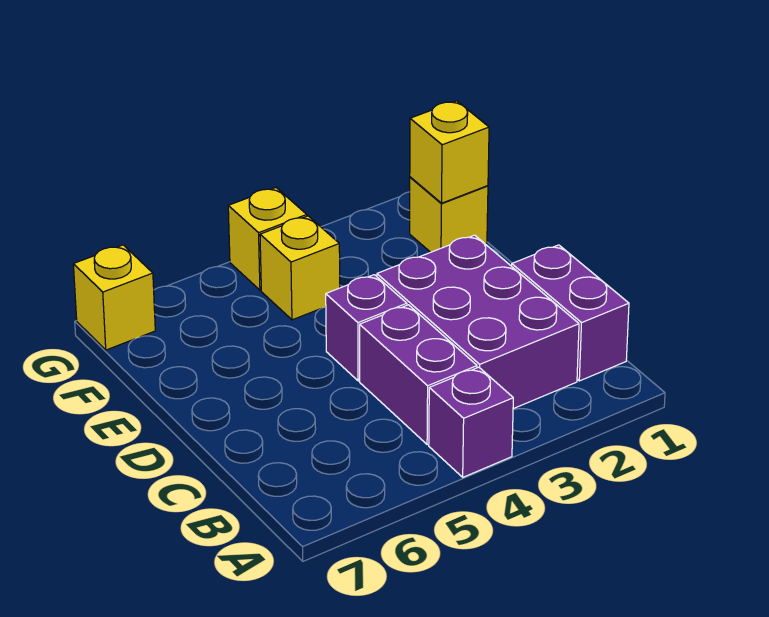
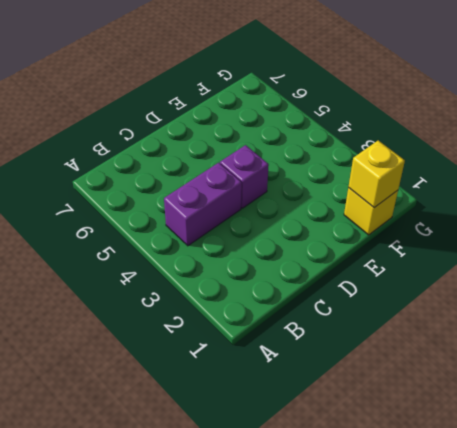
none -> purple brick A4 level 1
none -> purple brick B1:C1 level 1

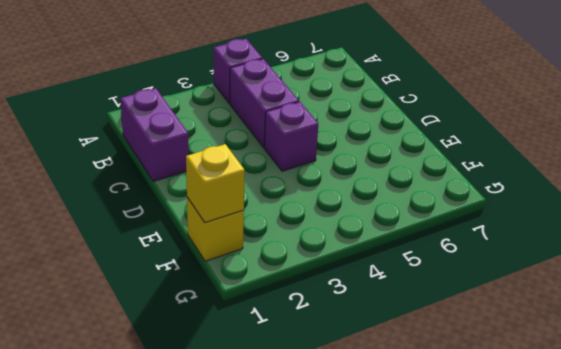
none -> purple brick B2:D3 level 1
none -> yellow brick F4 level 1

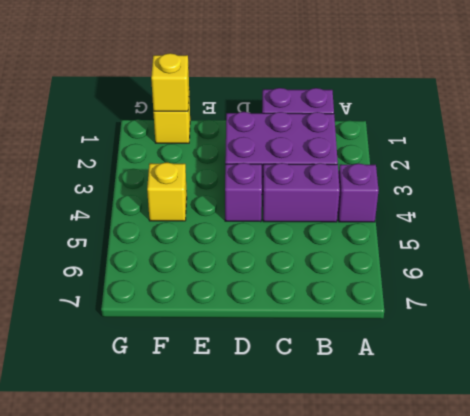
none -> yellow brick G4 level 1
none -> yellow brick G7 level 1

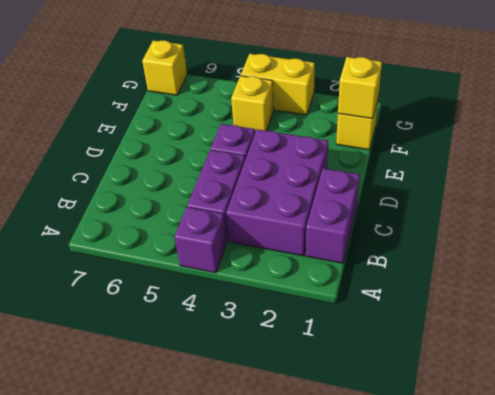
yellow brick G3:G4 level 1 -> yellow brick G4 level 1

